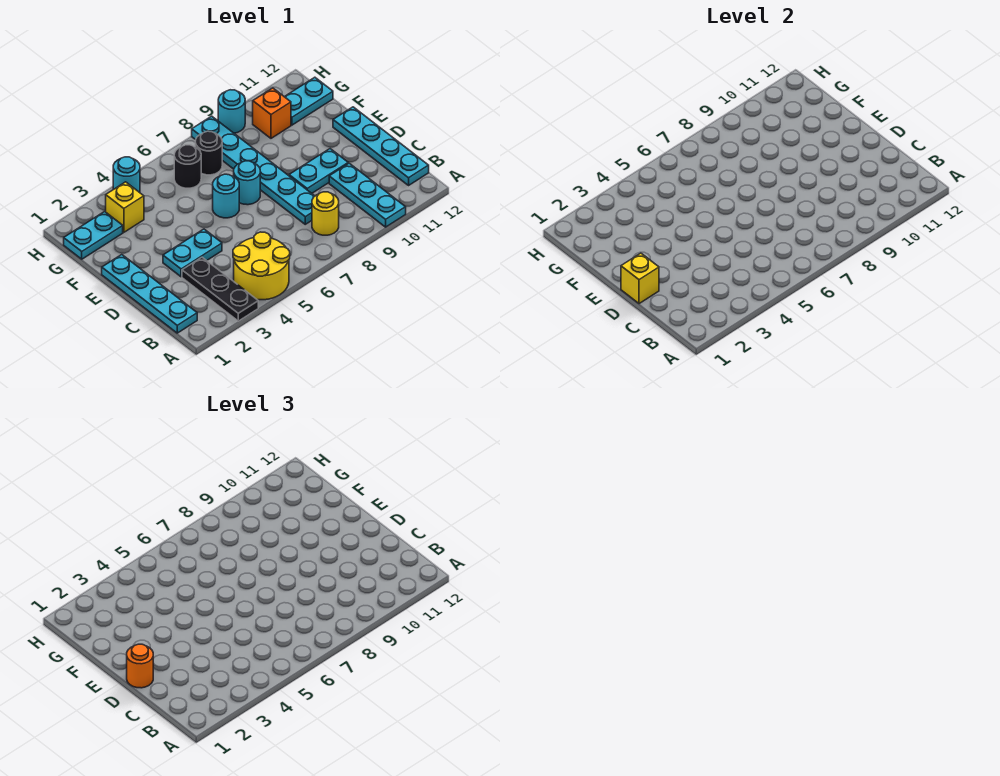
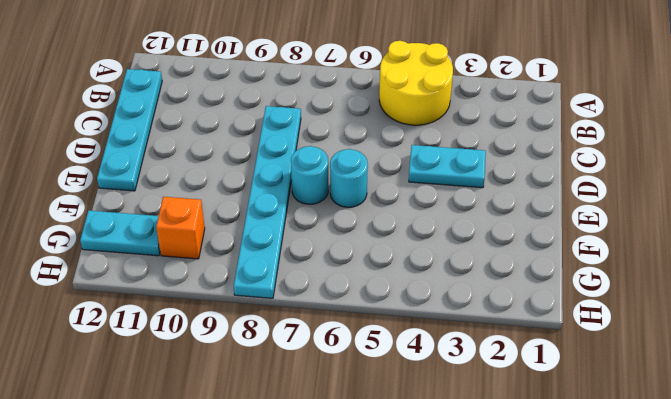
none -> black plate A3:C3 level 1
none -> cyan plate A10:C10 level 1
none -> cyan plate B1:E1 level 1

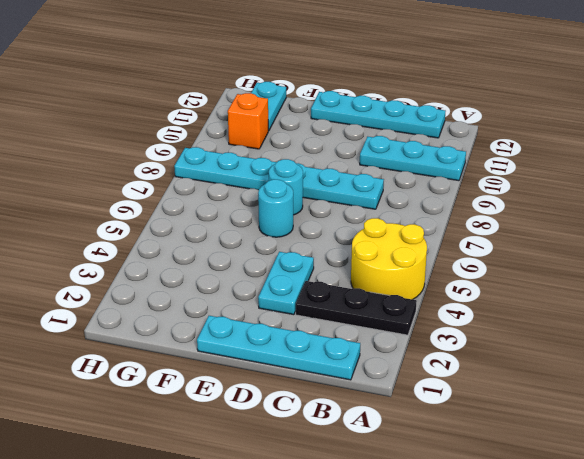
none -> yellow round brick B8 level 1
none -> cyan plate D9:D10 level 1
none -> cyan plate G1:G2 level 1

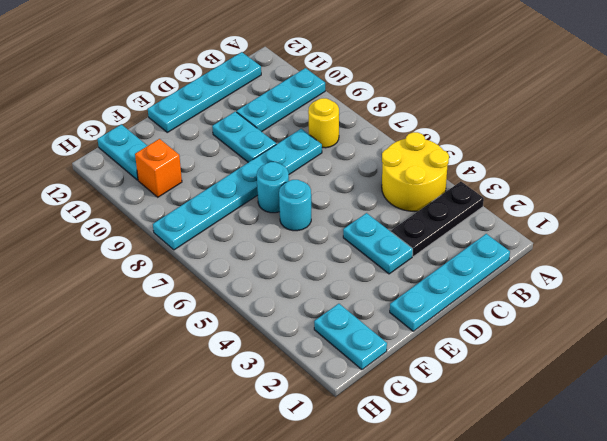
none -> yellow brick G3 level 1
none -> black round brick G6 level 1
none -> black round brick G7 level 1

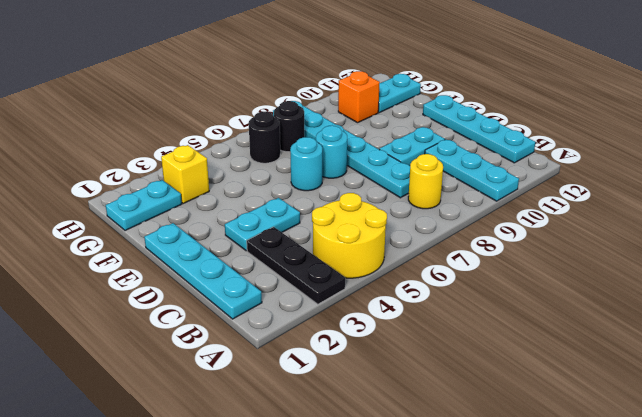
none -> cyan round brick H4 level 1
none -> cyan round brick H9 level 1
none -> yellow brick D1 level 2

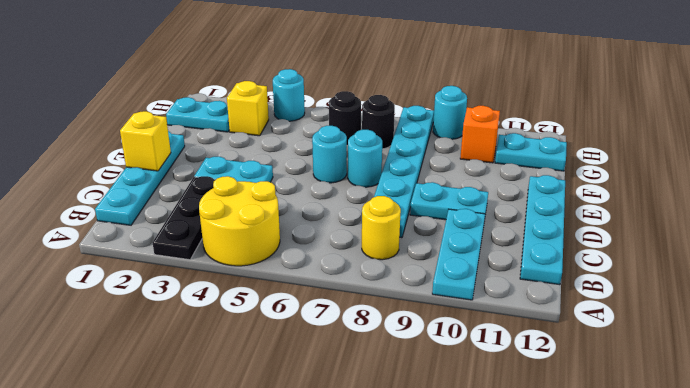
none -> orange round brick D1 level 3

